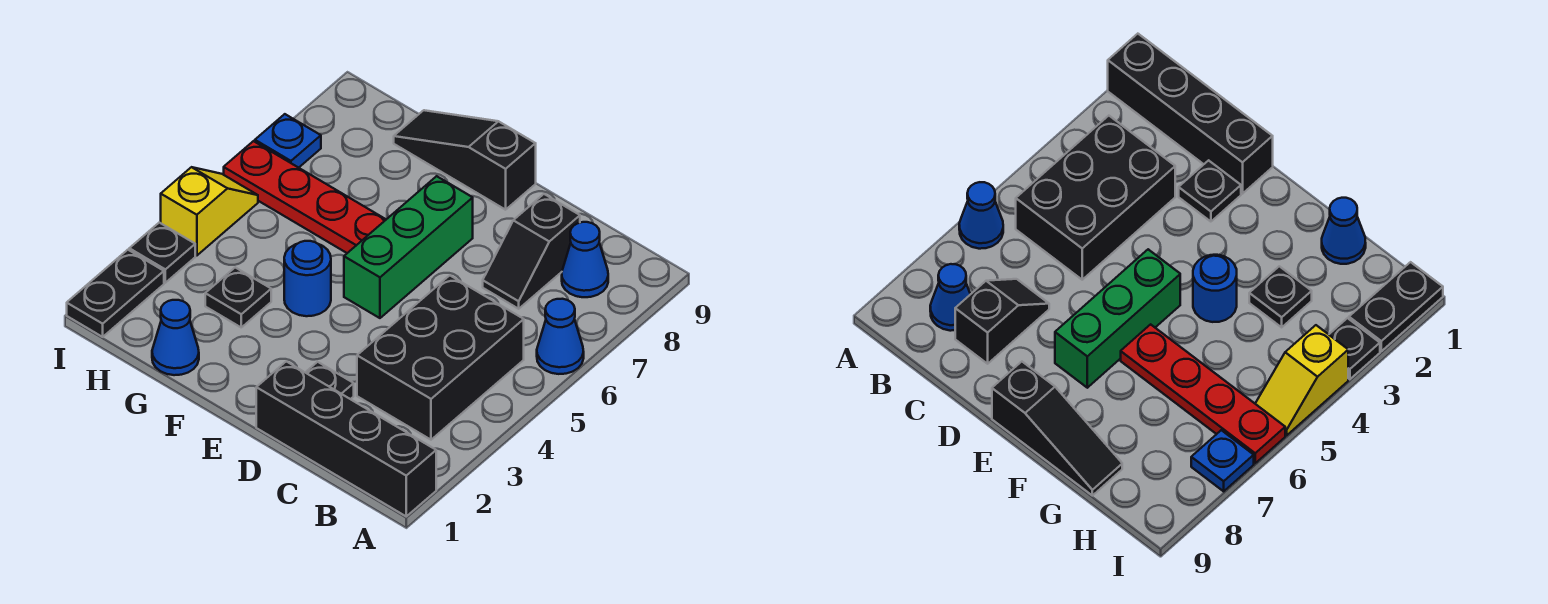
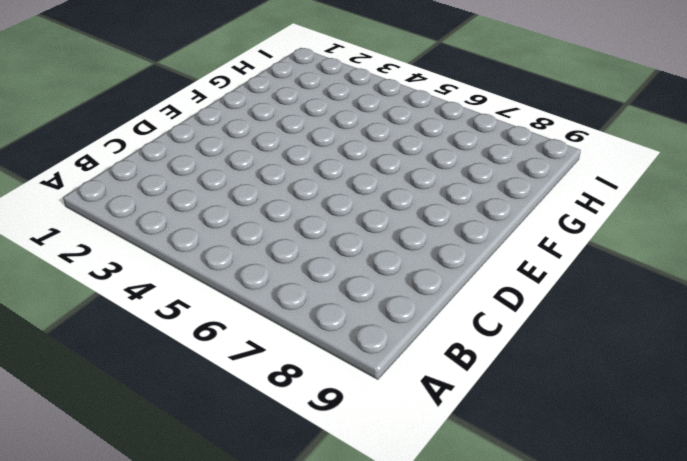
none -> black brick A1:D1 level 1
none -> blue cone A6 level 1
none -> black brick B3:C5 level 1

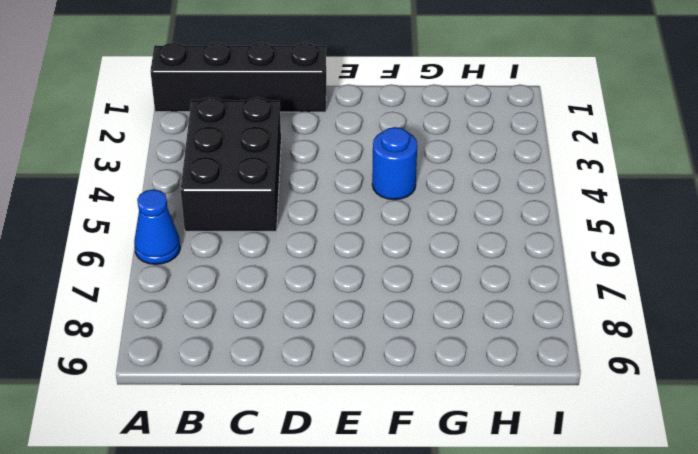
none -> blue cone B8 level 1
none -> black slope C7:C8 level 1 top 8
none -> black plate D2 level 1

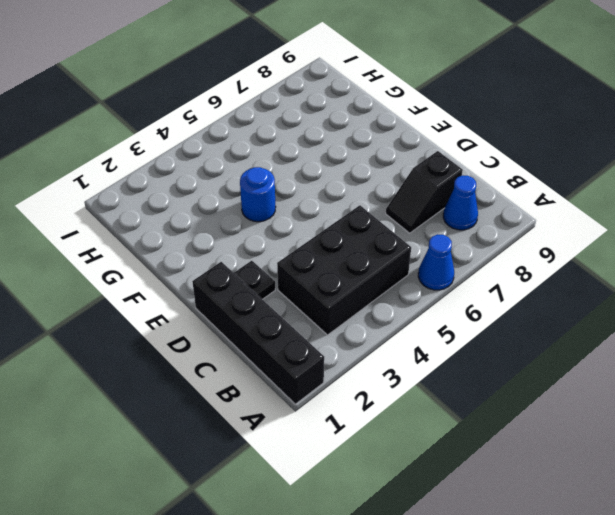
none -> green brick E5:E7 level 1
none -> black slope E9:G9 level 1 top E
none -> red plate F6:I6 level 1

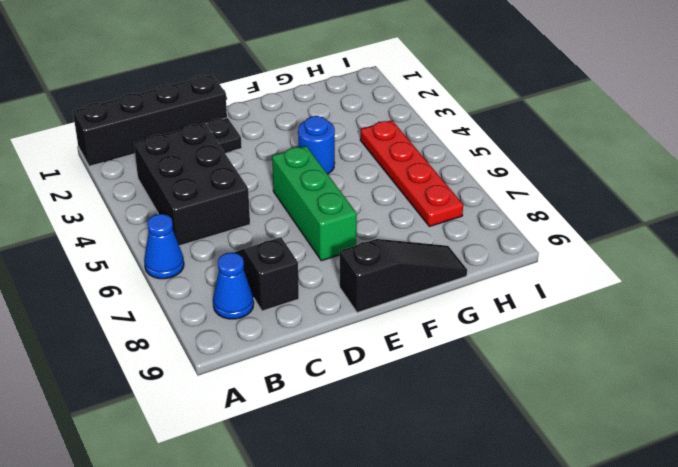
red plate H4:H7 level 1 -> red plate F6:I6 level 1
none -> blue cone G1 level 1
none -> black plate G3 level 1
none -> black plate I1:I2 level 1

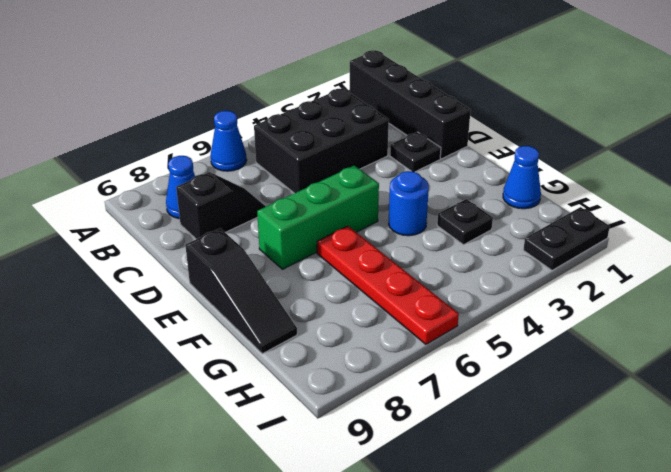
none -> black plate I3 level 1
none -> yellow slope I4:I5 level 1 top 4
none -> blue plate I7 level 1

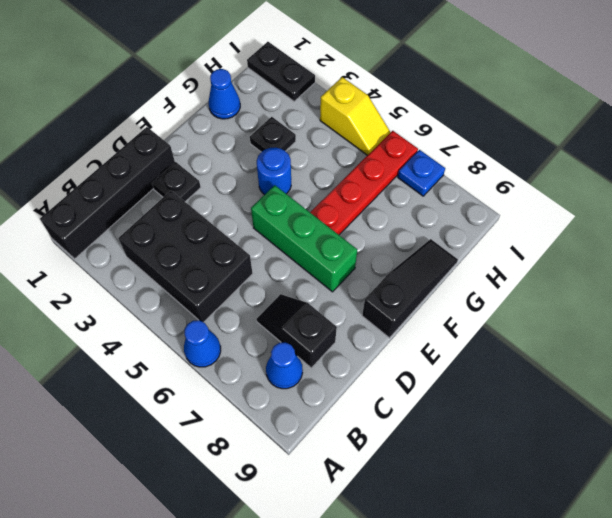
none -> black plate I3 level 1

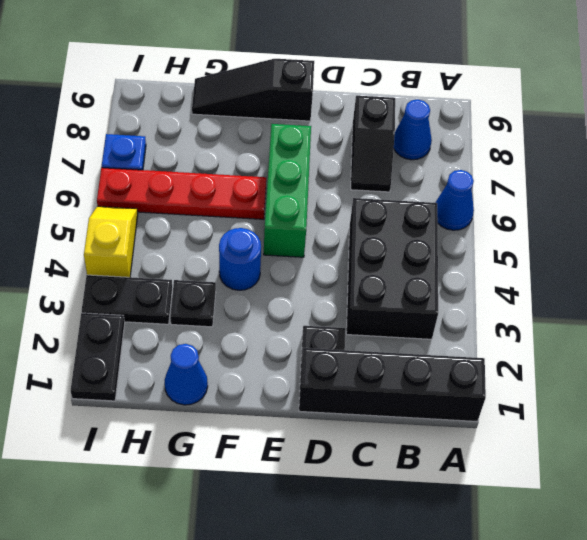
black plate H3:I3 level 1 -> black plate I3 level 1

